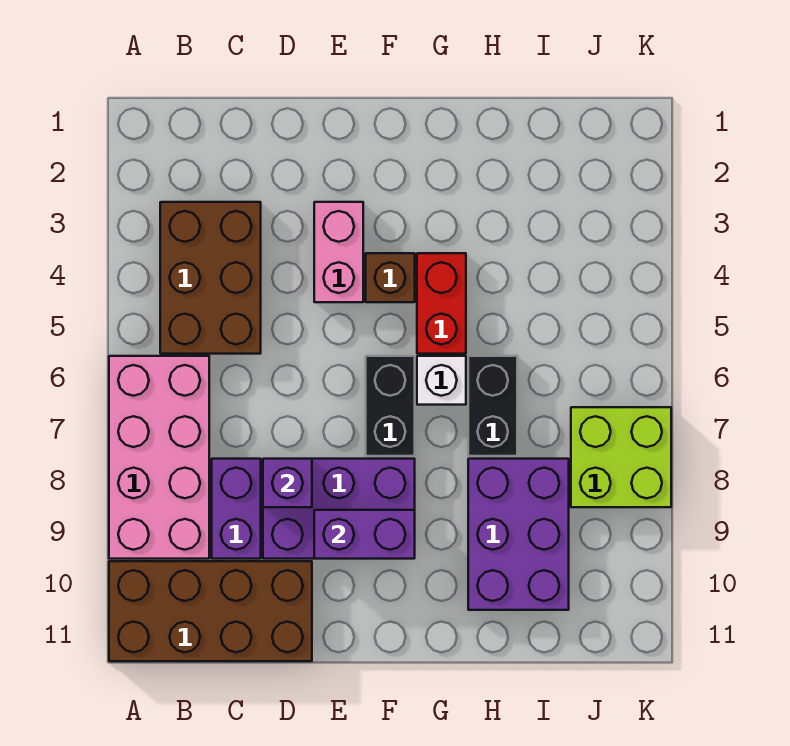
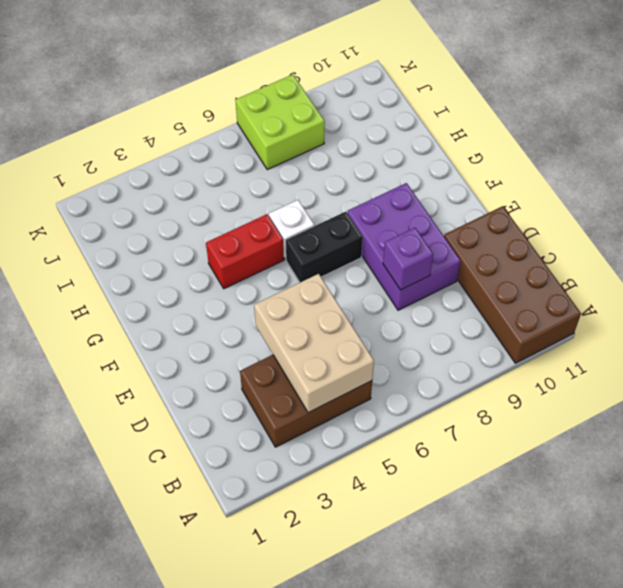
tan brick B4:D5 level 2 -> none
none -> pink brick A6:B9 level 1
none -> purple brick C8:C9 level 1
none -> pink brick E3:E4 level 1

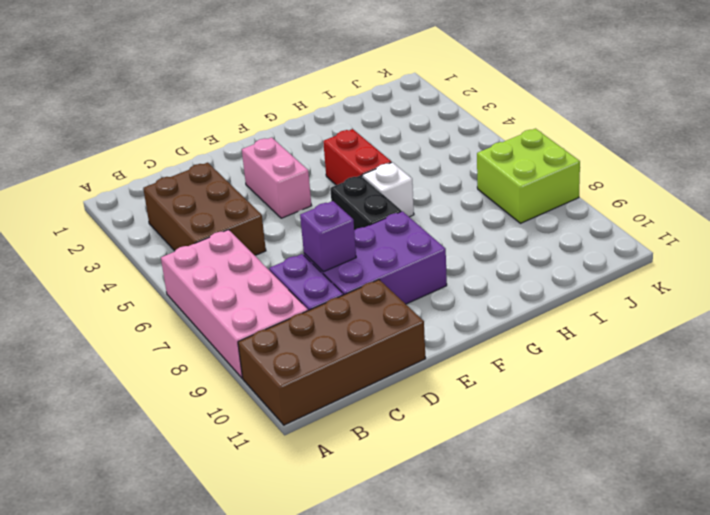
none -> brown brick F4 level 1
none -> black brick H6:H7 level 1
none -> purple brick H8:I10 level 1

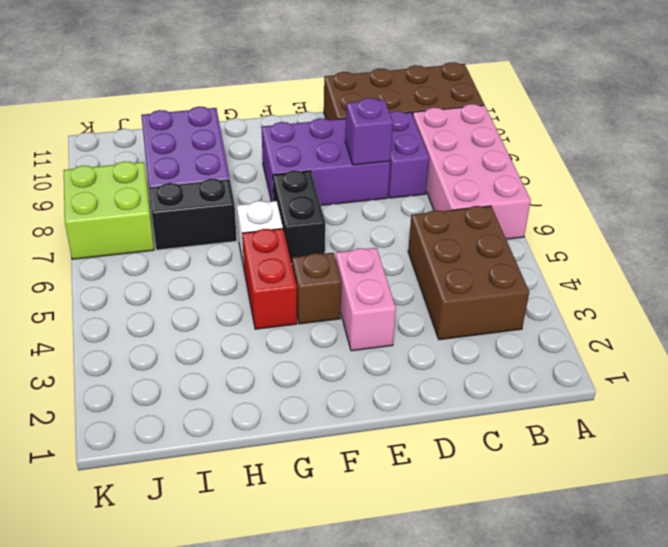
black brick H7:I7 level 1 -> black brick H6:H7 level 1
none -> purple brick E9:F9 level 2

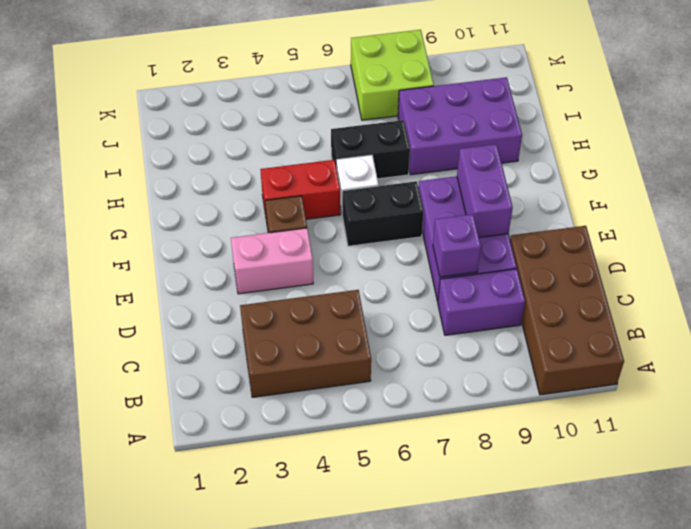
none -> pink brick A6:B9 level 1

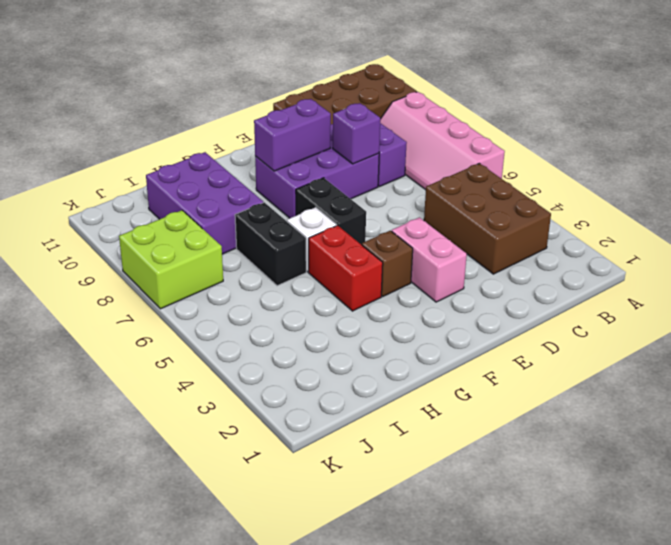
pink slope A6:B9 level 1 top A -> pink brick A6:B9 level 1

